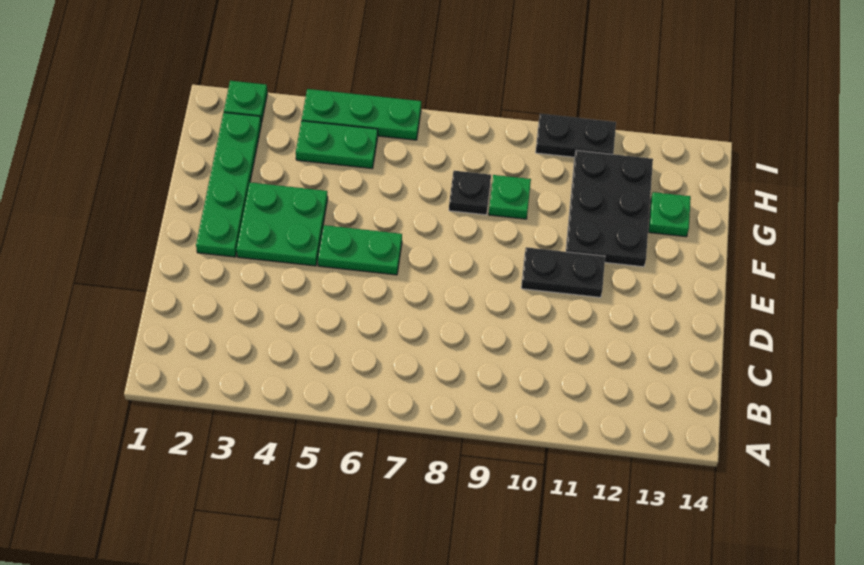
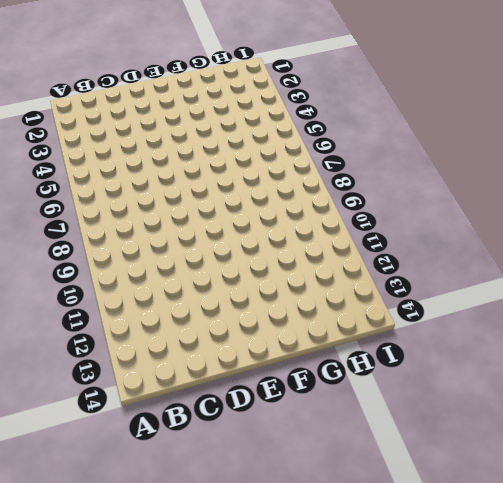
none -> green plate E2:H2 level 1
none -> green plate E3:F4 level 1
none -> green plate E5:E6 level 1

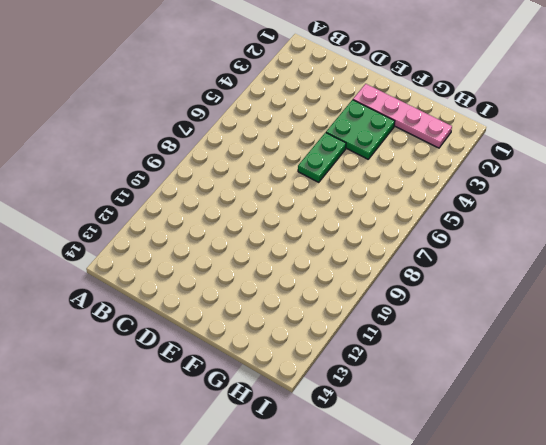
pink plate E2:H2 level 1 -> green plate E2:H2 level 1
none -> black plate E10:E11 level 1
none -> black plate F11:H12 level 1
none -> black plate G8 level 1

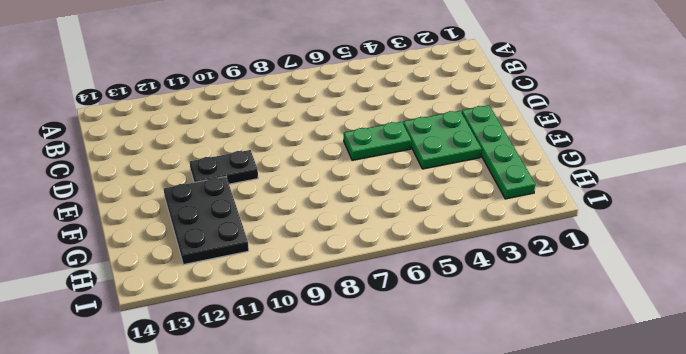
none -> black plate G8 level 1
none -> green plate G9 level 1
none -> green plate G13 level 1

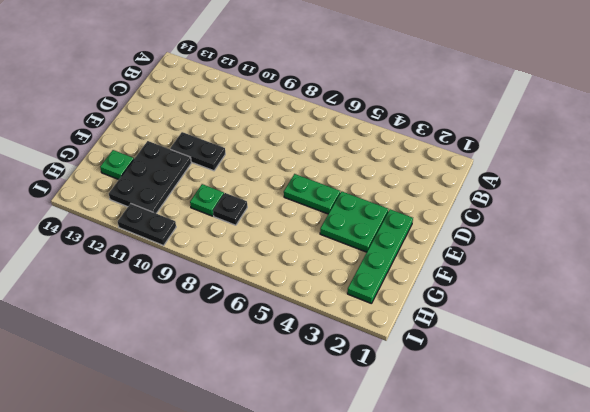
none -> green plate H4:H5 level 1
none -> green plate I2 level 1
none -> green plate I4:I6 level 1

